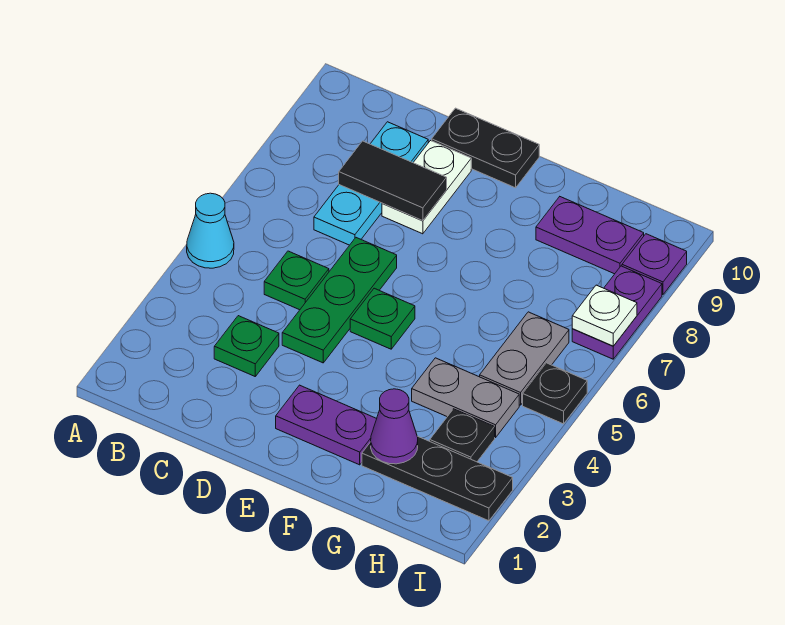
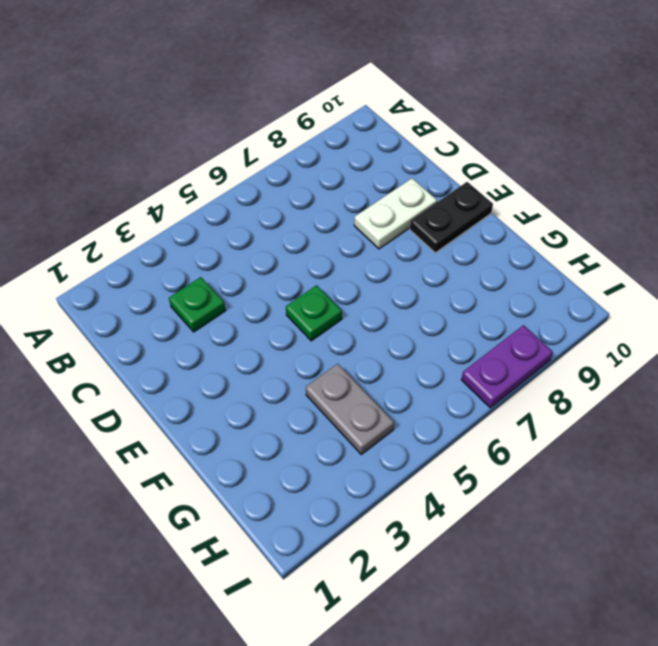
black plate E9:E10 level 1 -> black plate D10:E10 level 1
none -> cyan cone A5 level 1
none -> green plate C5 level 1
none -> cyan plate C7:C9 level 1

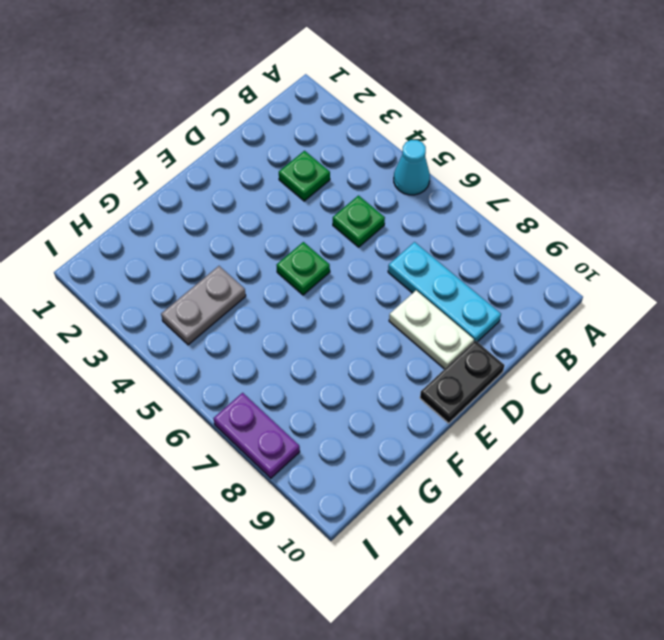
none -> green plate D4:D6 level 1
none -> purple plate E2:F2 level 1
none -> black plate G2:I2 level 1

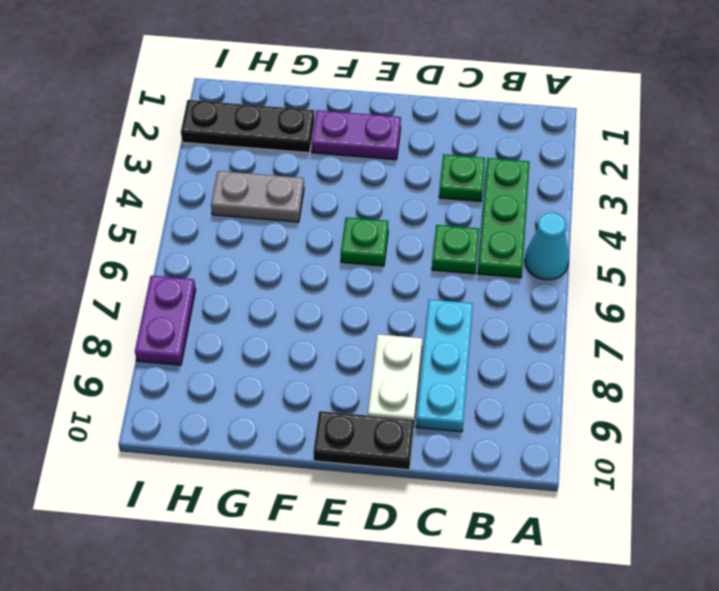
green plate B3:B5 level 1 -> green plate D4:D6 level 1
none -> purple plate G9:H9 level 1
none -> black plate H3 level 1
none -> grey plate H5:H6 level 1

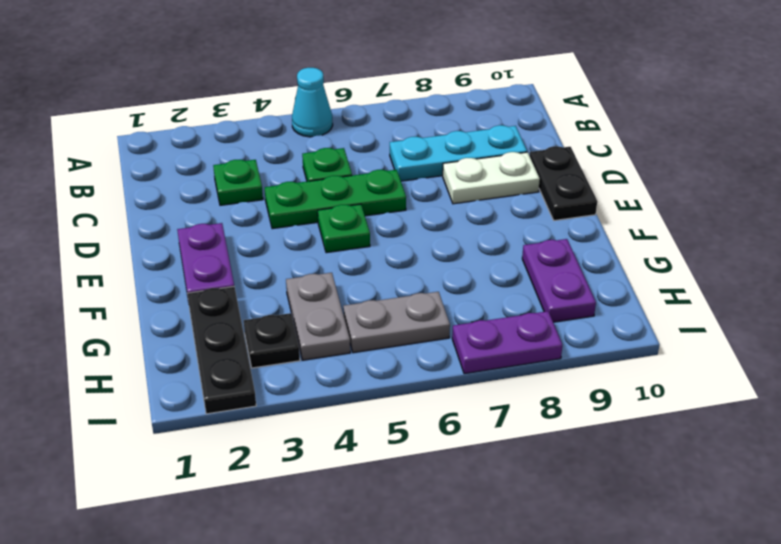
none -> black plate I5 level 1
none -> purple plate I9 level 1
none -> black tile C8:D8 level 2

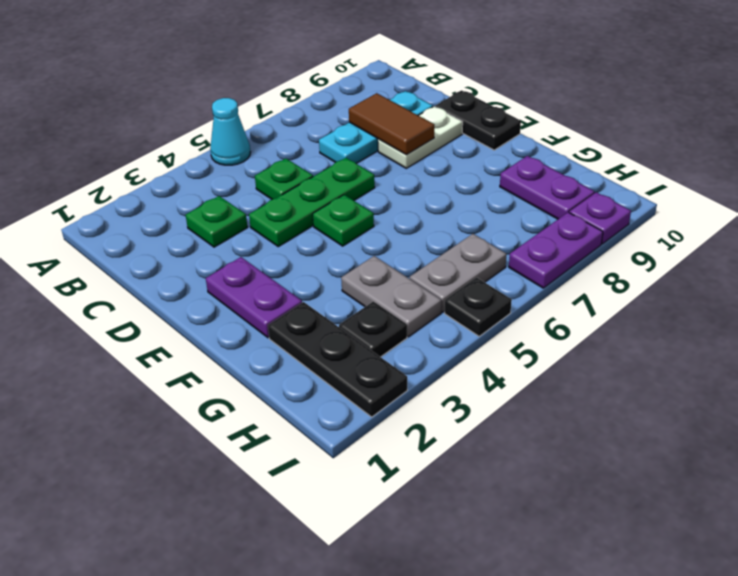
brown tile C8:D8 level 2 -> black tile C8:D8 level 2
none -> purple cone G2 level 2
none -> white plate I7 level 2

